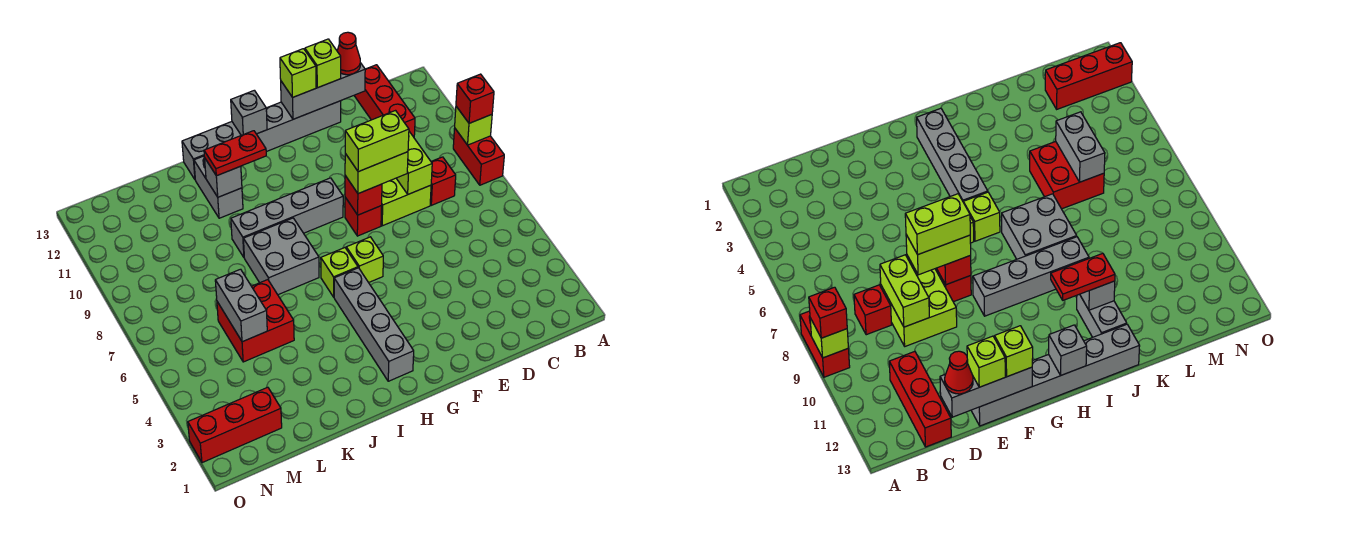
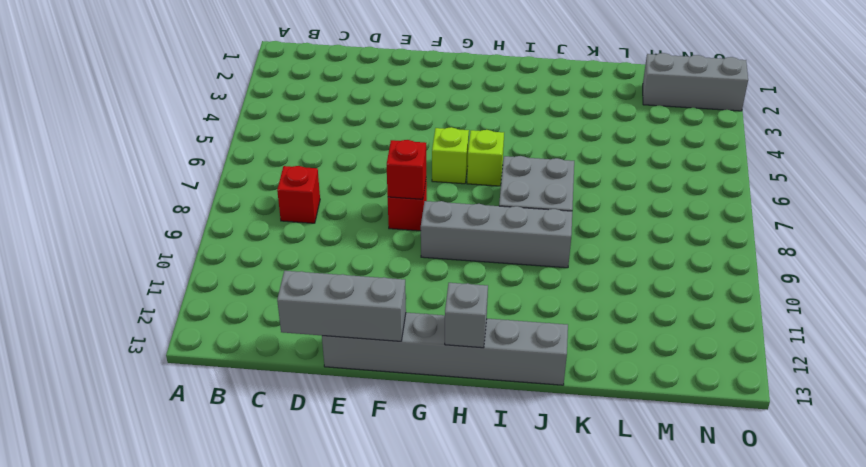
grey brick M2:O2 level 1 -> red brick M2:O2 level 1
none -> red brick A8:A9 level 1
none -> red brick C11:C13 level 1
none -> lime brick D8:E9 level 1

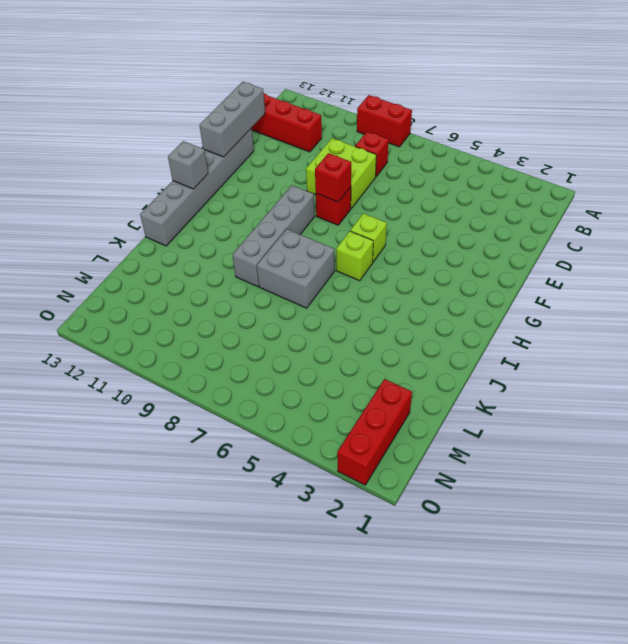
none -> grey brick H2:H5 level 1
none -> grey brick J11:J12 level 1
none -> red brick K5:L6 level 1

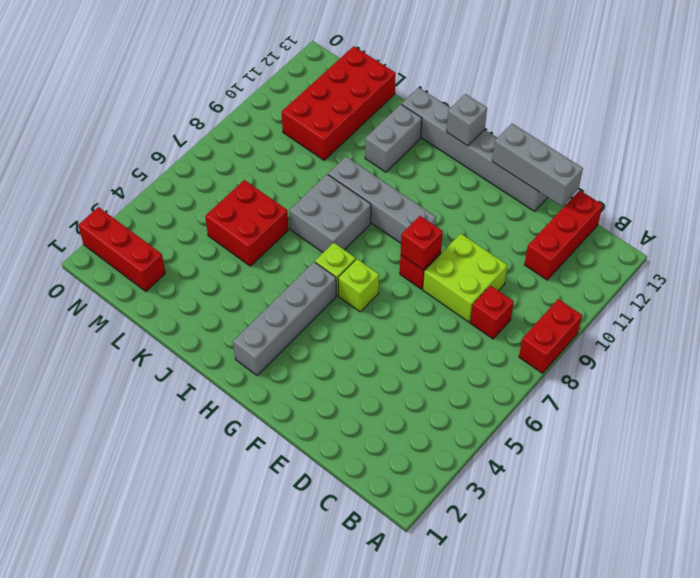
red brick L10:M13 level 1 -> none
none -> lime brick A9 level 2
none -> lime brick D8:D9 level 2
none -> grey brick J11 level 2

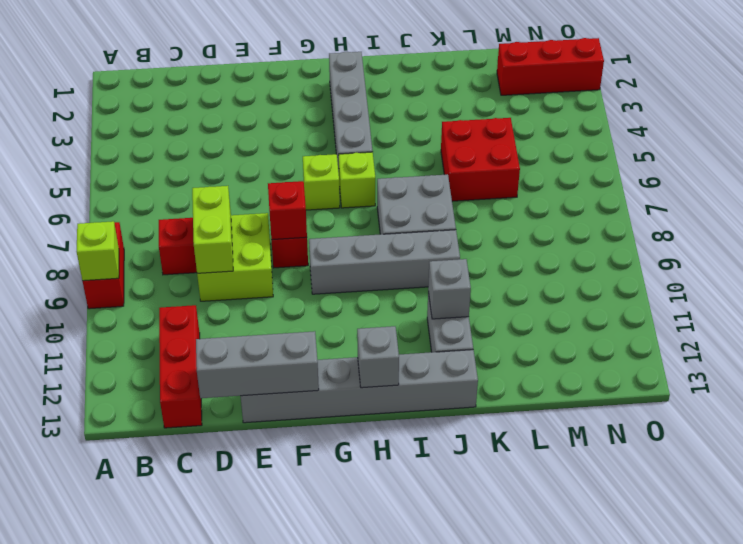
none -> grey brick L5:L6 level 2
none -> red brick A9 level 3
none -> red cone D13 level 3

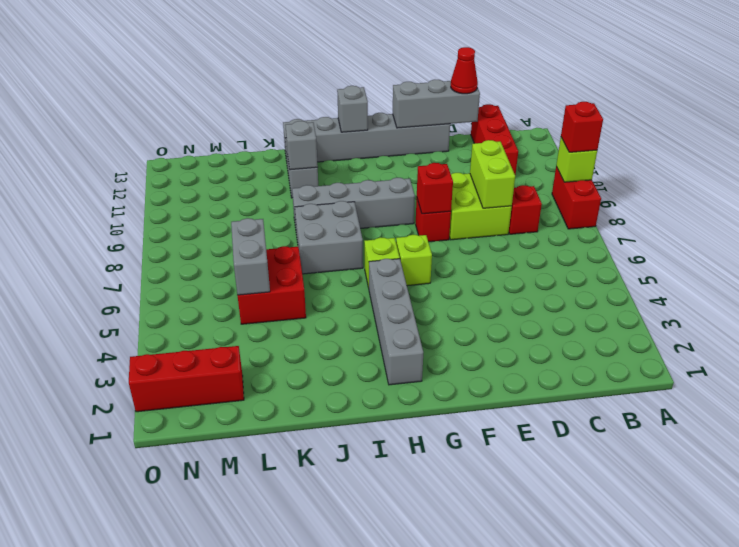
none -> lime brick E8:F8 level 3
none -> lime brick E13 level 3
none -> lime brick F13 level 3

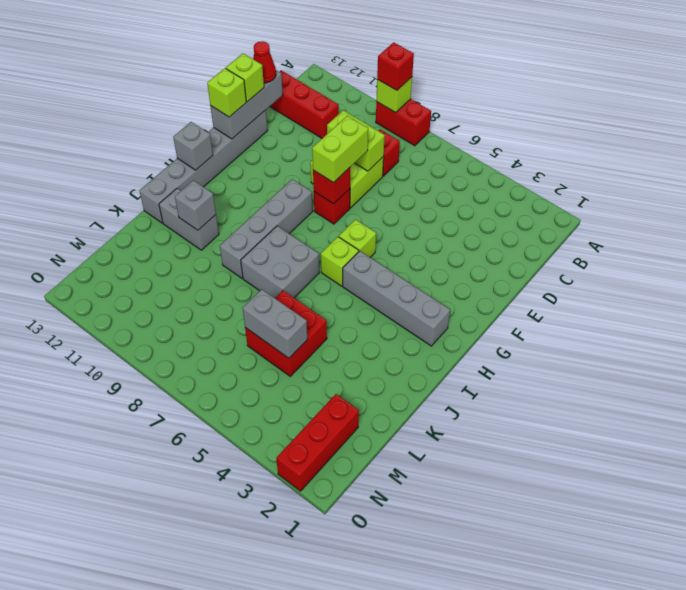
none -> red plate I11:J11 level 3
none -> lime brick E8:F8 level 4

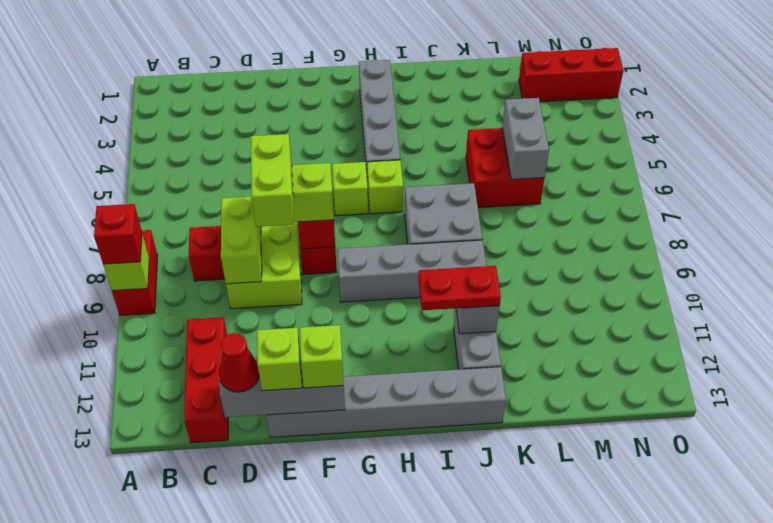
lime brick E8:E9 level 4 -> lime brick E8:F8 level 4
none -> grey brick H13 level 2

